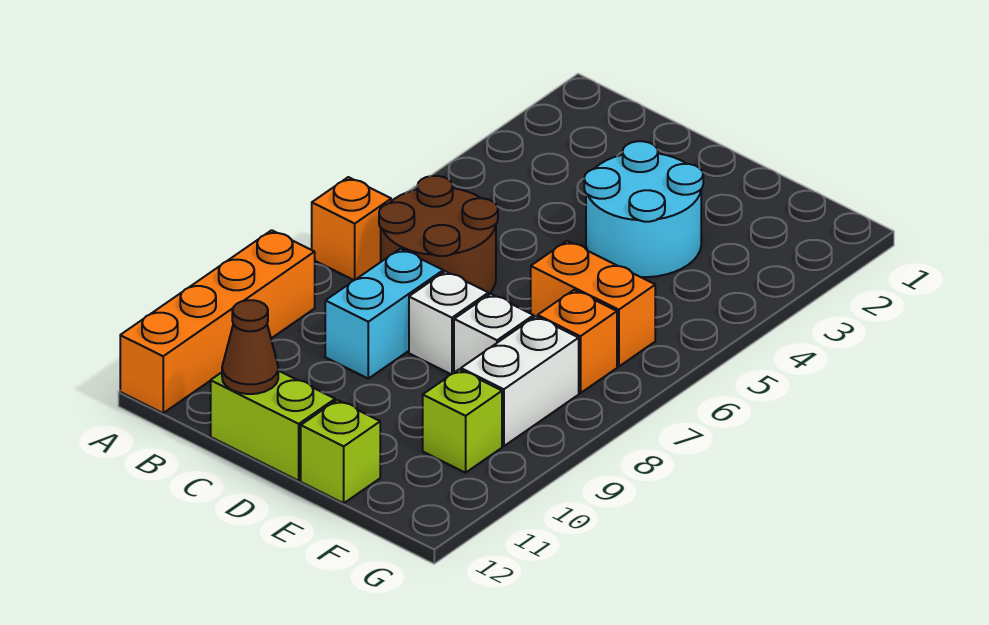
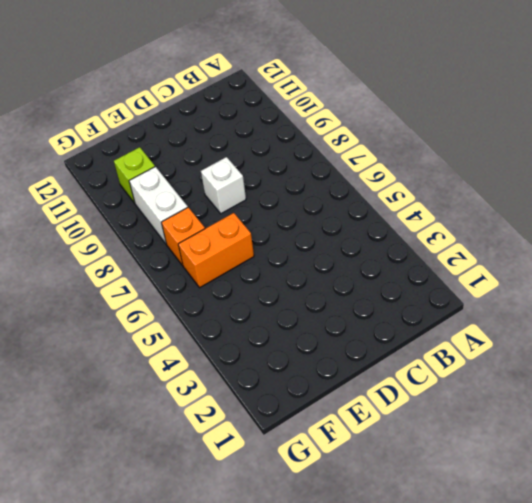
none -> orange brick A7 level 1
none -> orange brick A9:A12 level 1
none -> brown round brick B6:C7 level 1

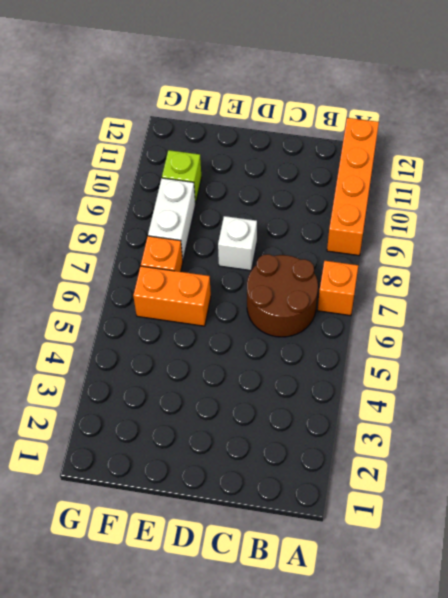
none -> cyan brick C8:C9 level 1
none -> lime brick C12:D12 level 1
none -> cyan round brick D3:E4 level 1

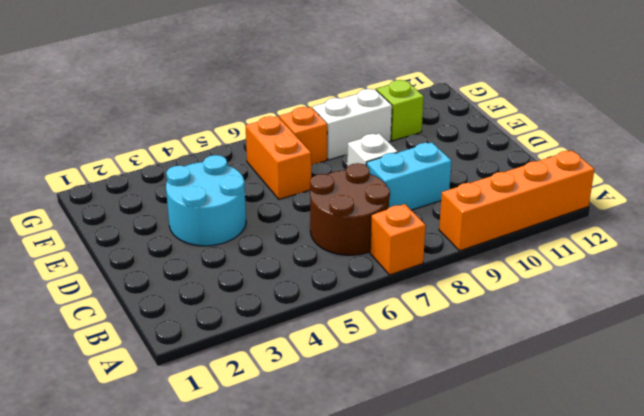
none -> lime brick C12:D12 level 1
none -> white brick E8 level 1
none -> lime brick E12 level 1

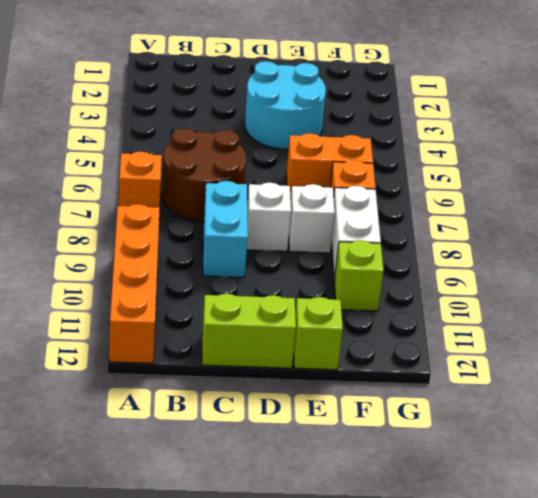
none -> brown cone C12 level 2

